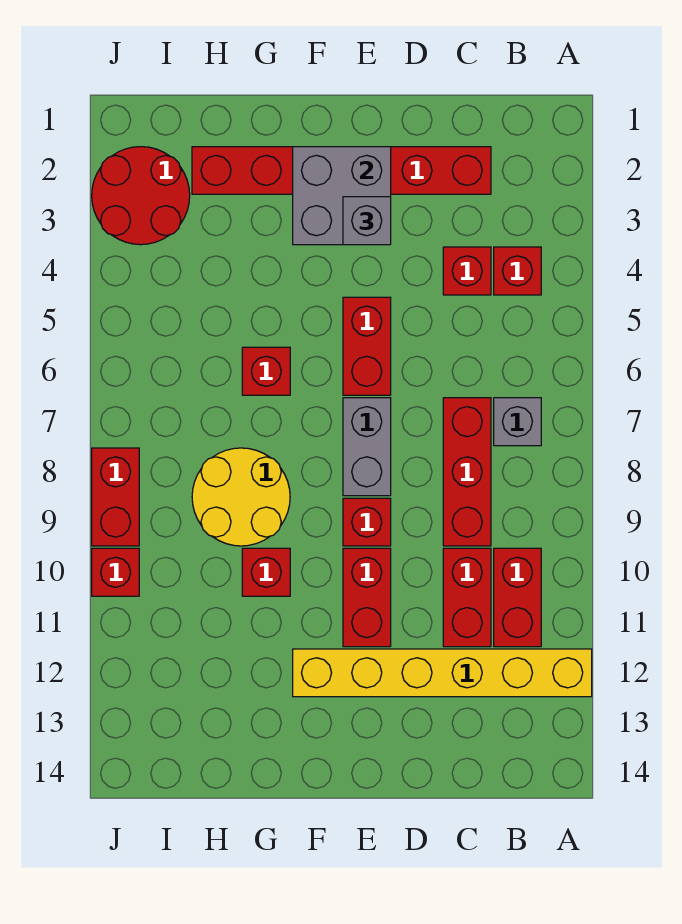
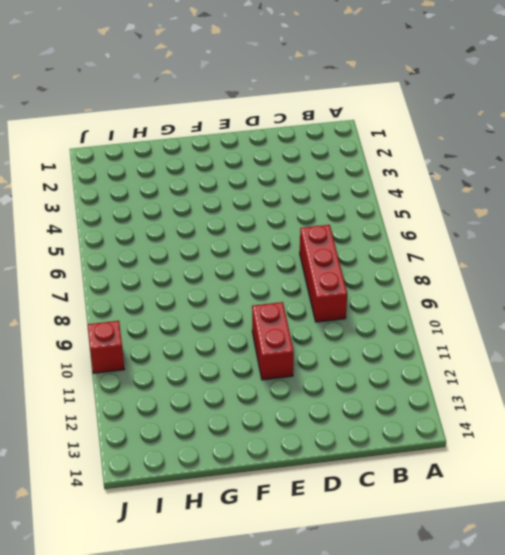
none -> yellow brick A12:F12 level 1
none -> red brick B4 level 1
none -> grey brick B7 level 1

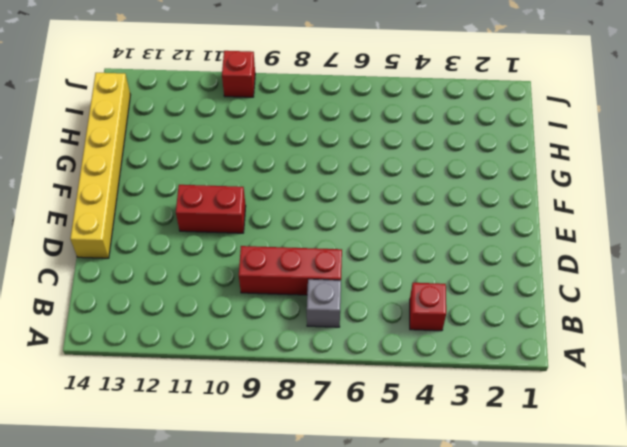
yellow brick D14:I14 level 1 -> yellow brick A12:F12 level 1
none -> red brick B10:B11 level 1
none -> red brick C2:H2 level 1
none -> red brick C4 level 1

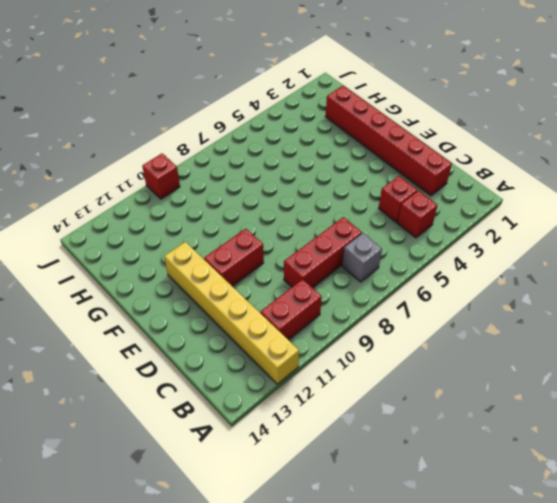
none -> red brick C10:C11 level 1
none -> red brick E5:E6 level 1
none -> grey brick E7:E8 level 1

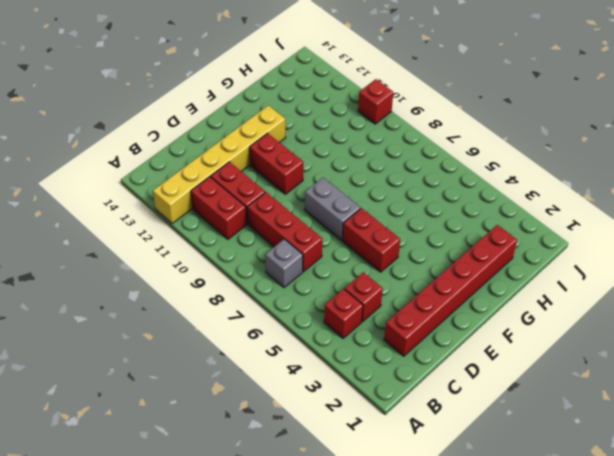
none -> red brick E9 level 1
none -> red brick G6 level 1
none -> yellow round brick G8:H9 level 1

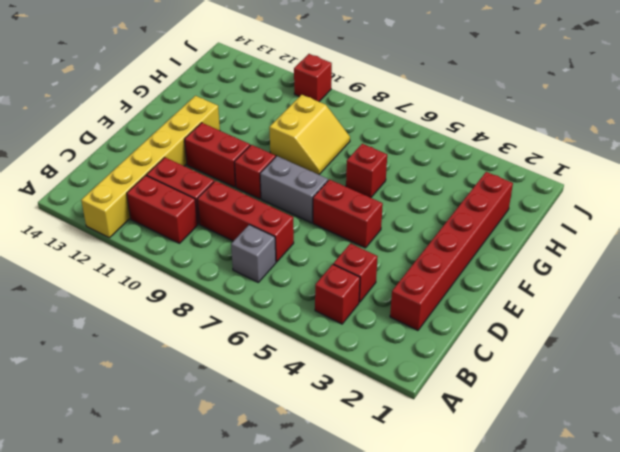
yellow slope G8:H9 level 1 top 9 -> yellow round brick G8:H9 level 1
none -> red brick G10 level 1
none -> red round brick I2:J3 level 1
none -> red brick J8:J9 level 1

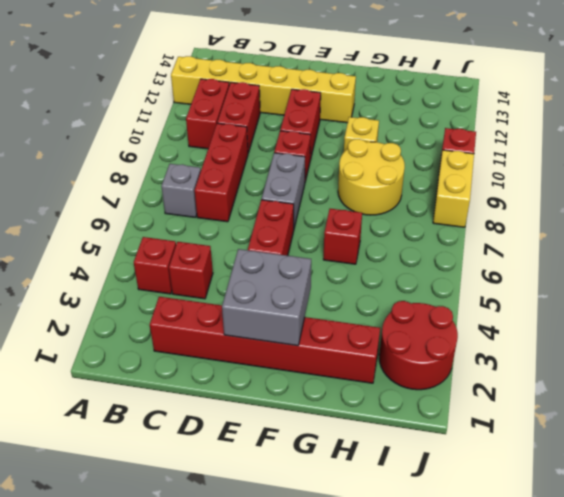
yellow brick G10 level 1 -> red brick G10 level 1
yellow brick J8:J9 level 1 -> red brick J8:J9 level 1
none -> grey brick E3 level 3

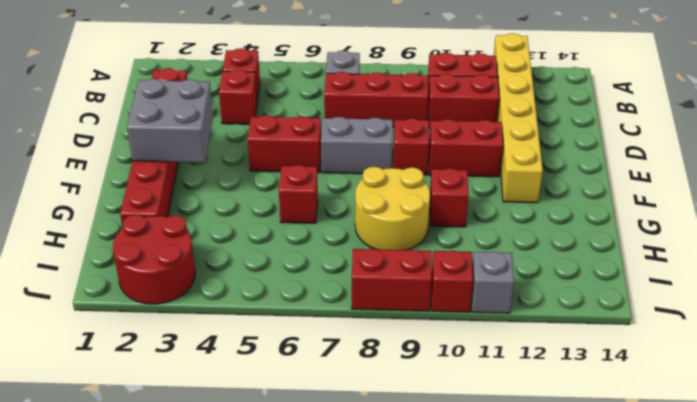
grey brick J11 level 1 -> grey brick E3 level 3

